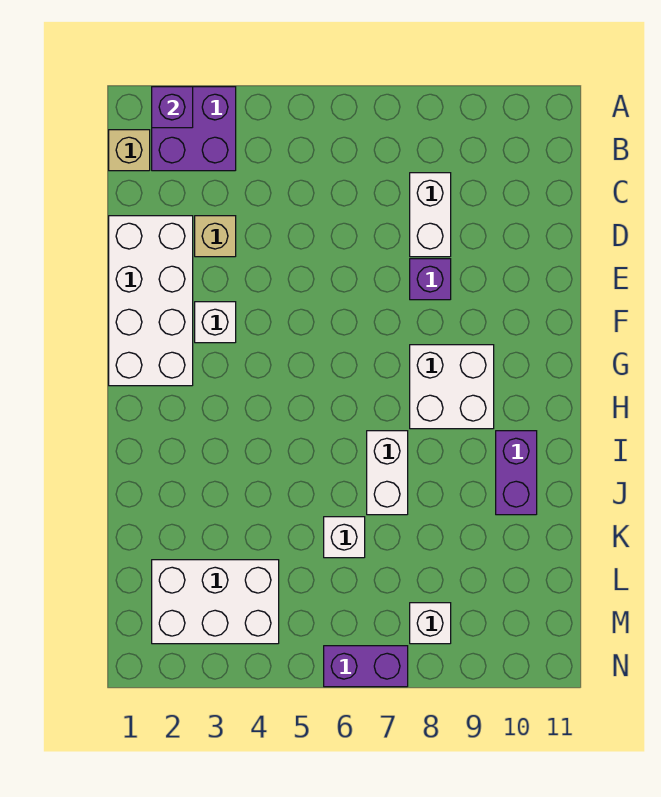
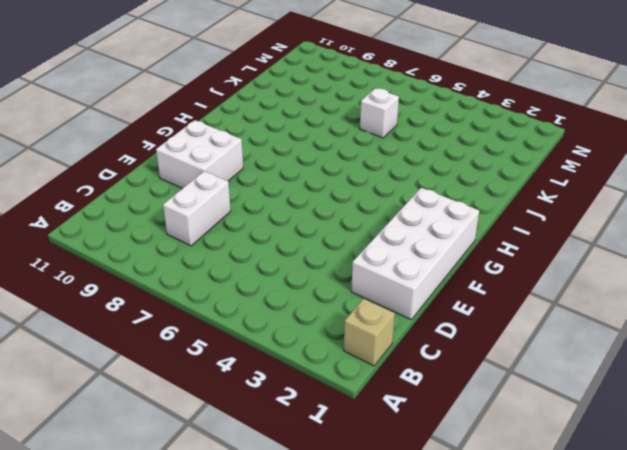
white brick E9:F10 level 1 -> white brick G8:H9 level 1
none -> purple brick A2:B3 level 1
none -> tan brick D3 level 1
none -> purple brick E8 level 1

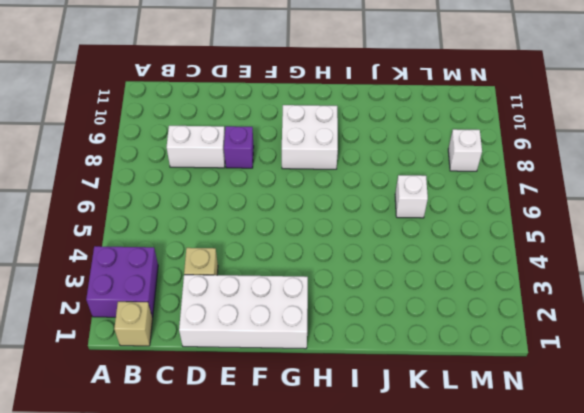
none -> white brick F3 level 1
none -> white brick I7:J7 level 1
none -> purple brick I10:J10 level 1

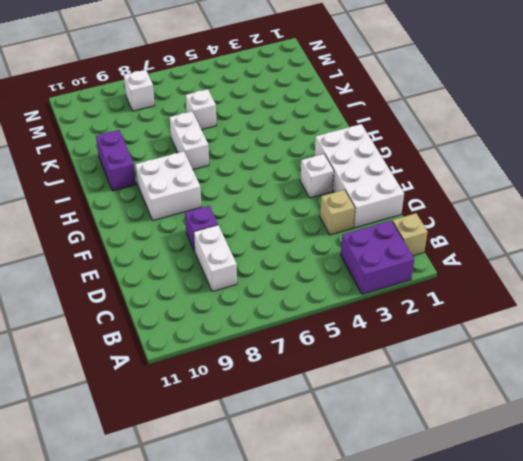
none -> white brick L2:M4 level 1
none -> purple brick N6:N7 level 1
none -> purple brick A2 level 2

